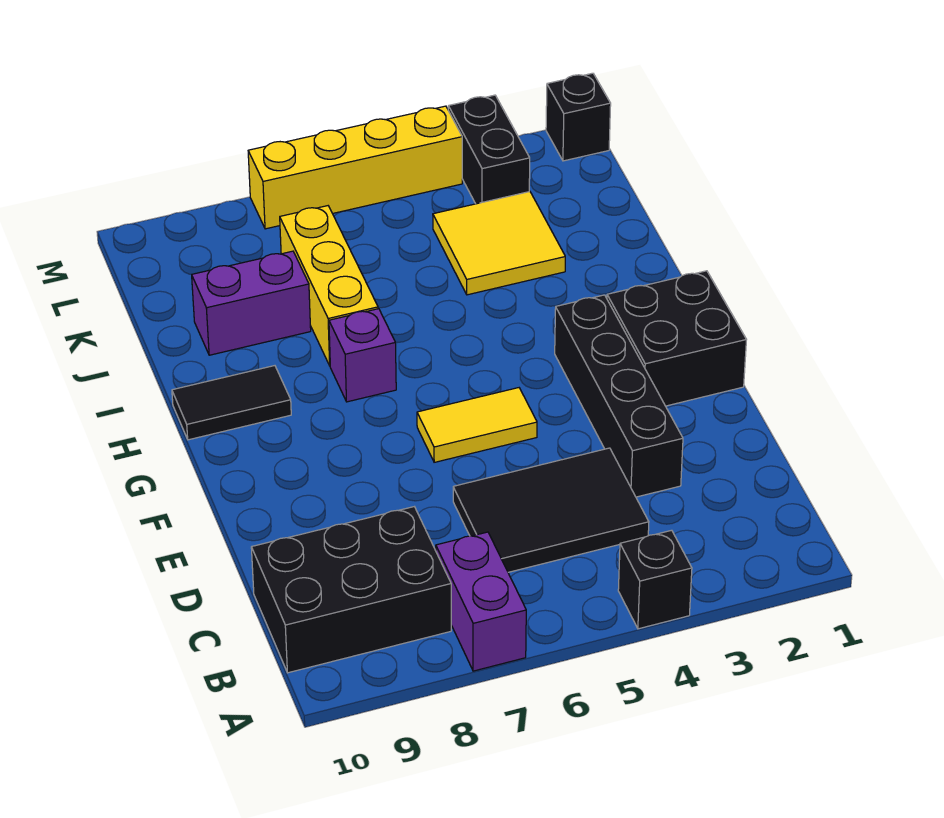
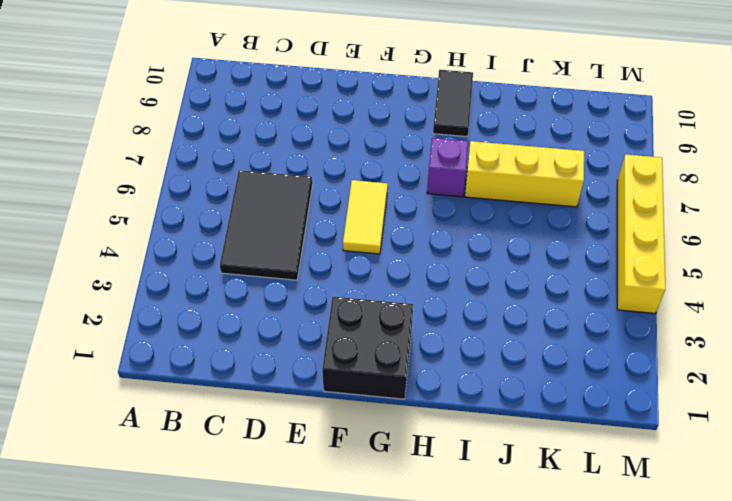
none -> black brick A4 level 1
none -> purple brick A7:B7 level 1
none -> black brick B8:C10 level 1

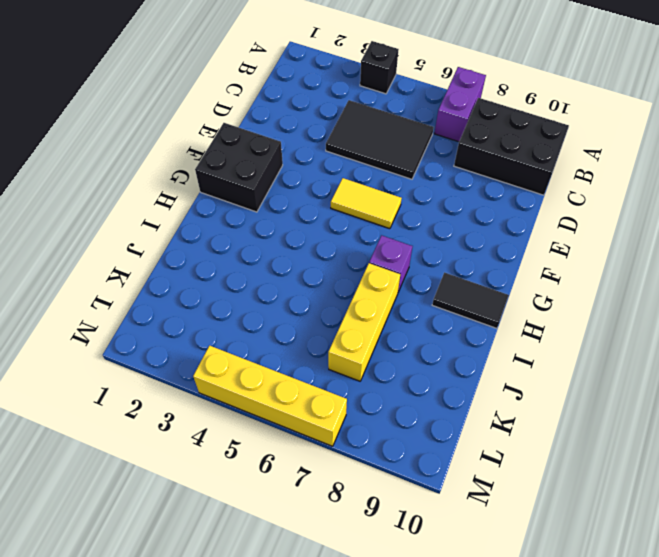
none -> black brick D3:G3 level 1
none -> yellow tile J3:K4 level 1
none -> purple brick J8:J9 level 1

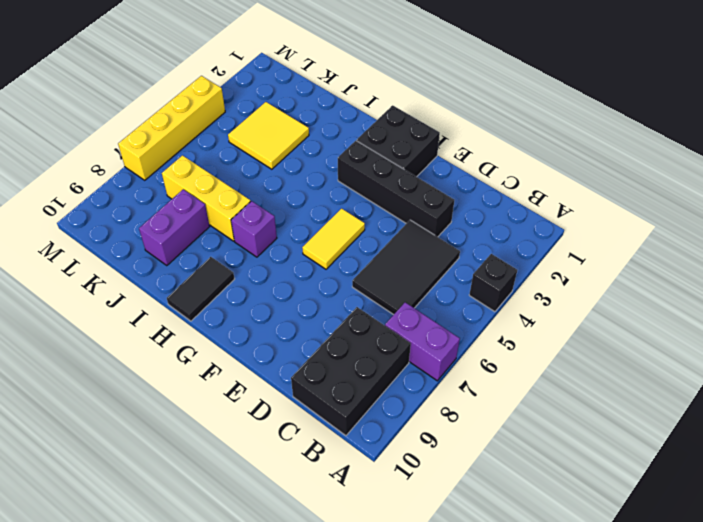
none -> black brick L3:M3 level 1
none -> black brick M1 level 1

